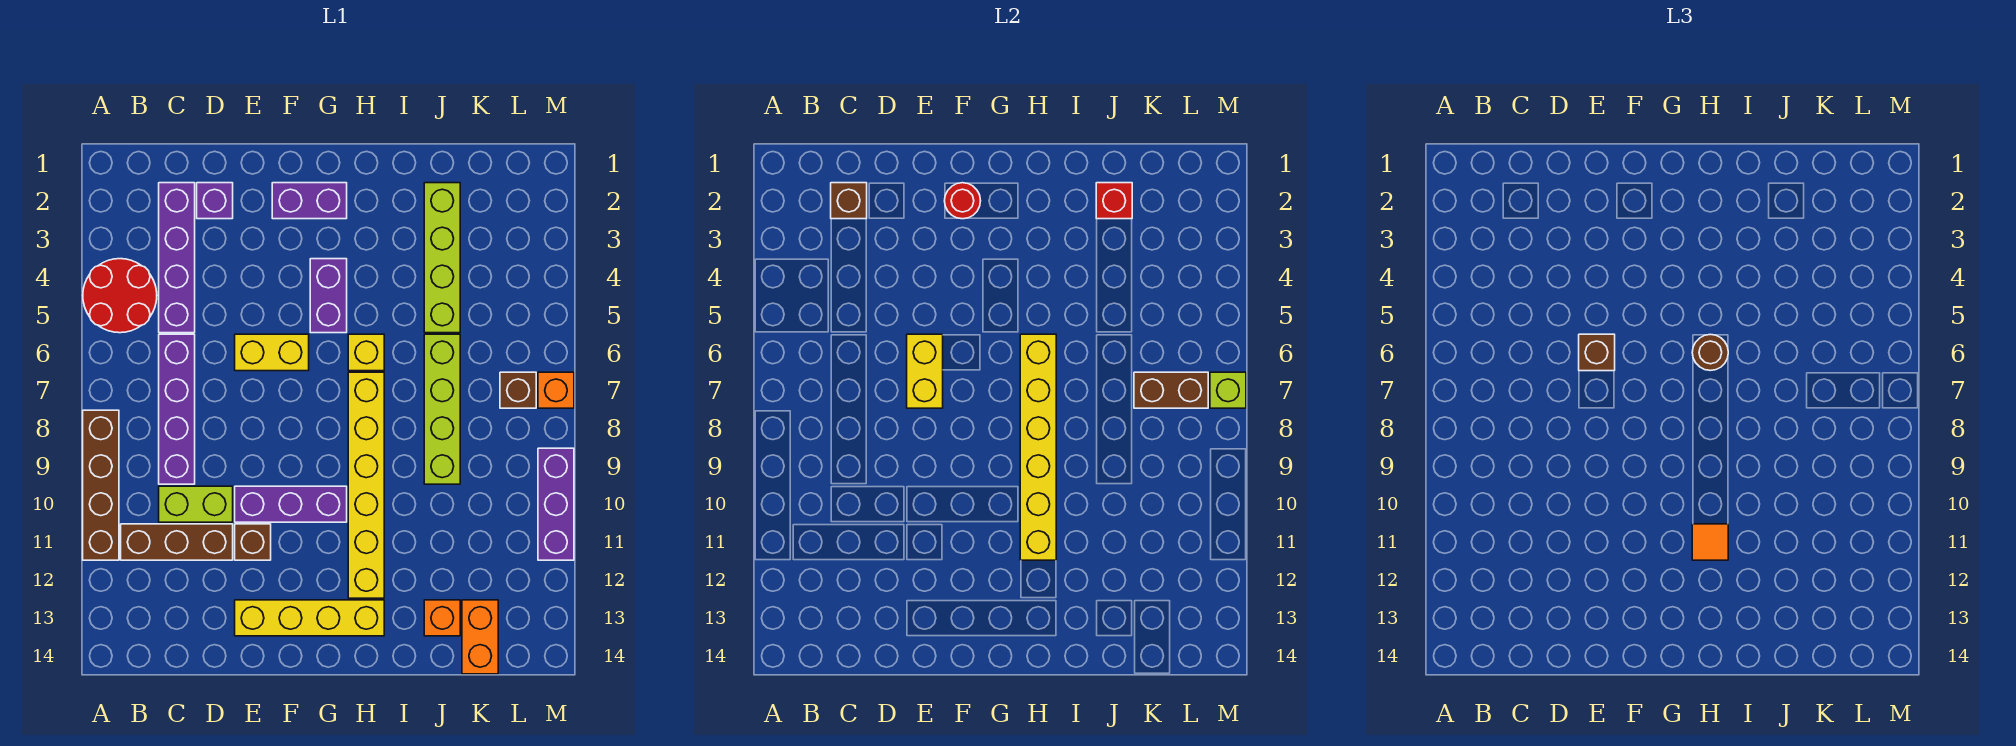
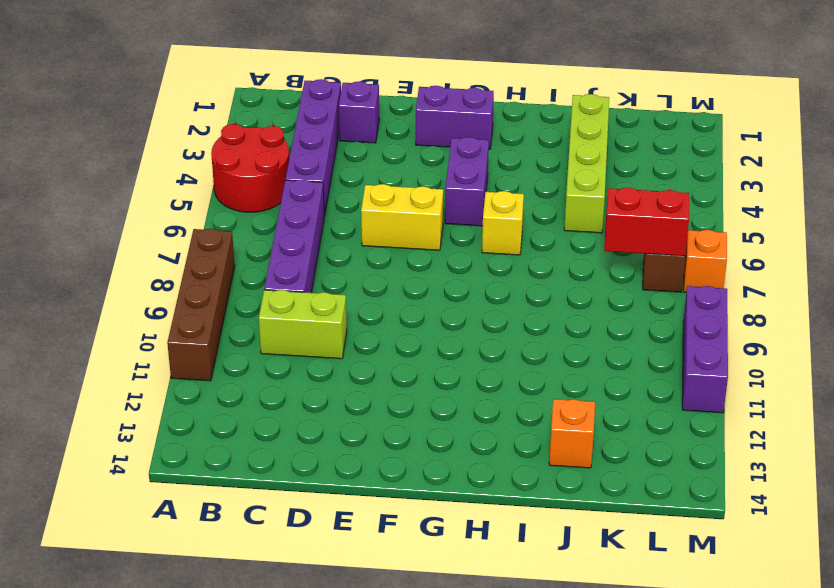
red brick K7:L7 level 2 -> brown brick K7:L7 level 2
none -> brown brick B11:D11 level 1
none -> purple brick E10:G10 level 1
none -> brown brick E11 level 1
none -> yellow brick E13:H13 level 1

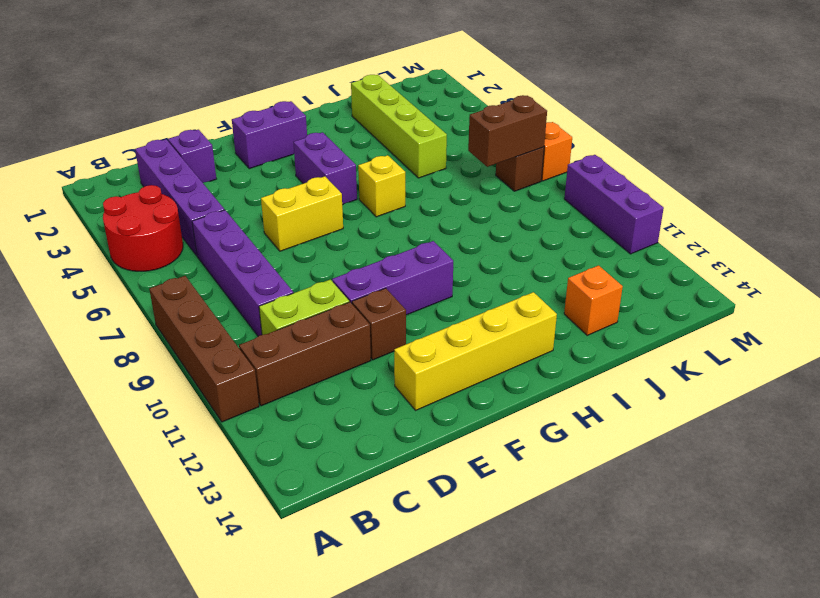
none -> yellow brick H7:H12 level 1
none -> lime brick J6:J9 level 1
none -> orange brick K13:K14 level 1
none -> brown brick C2 level 2

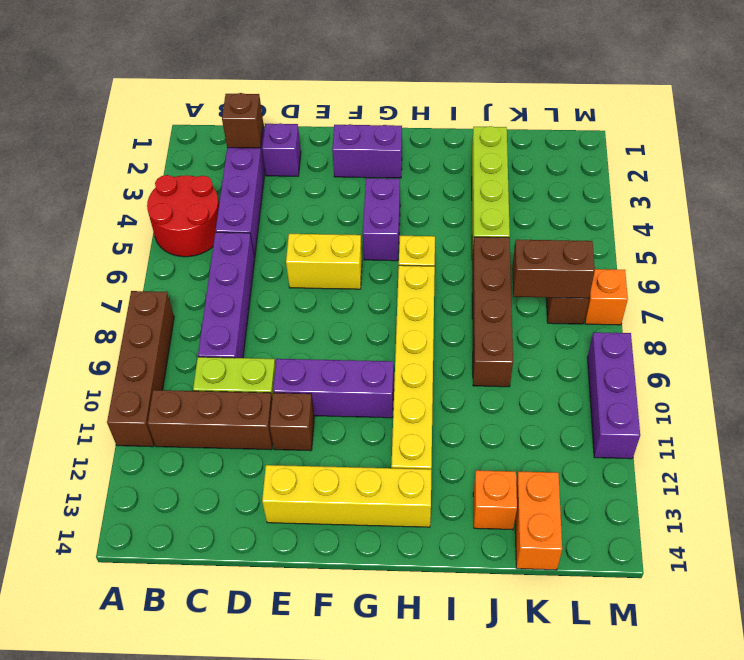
brown brick J6:J9 level 1 -> lime brick J6:J9 level 1
none -> yellow brick E6:E7 level 2
none -> red round brick F2 level 2
none -> yellow brick H6:H11 level 2
none -> red brick J2 level 2

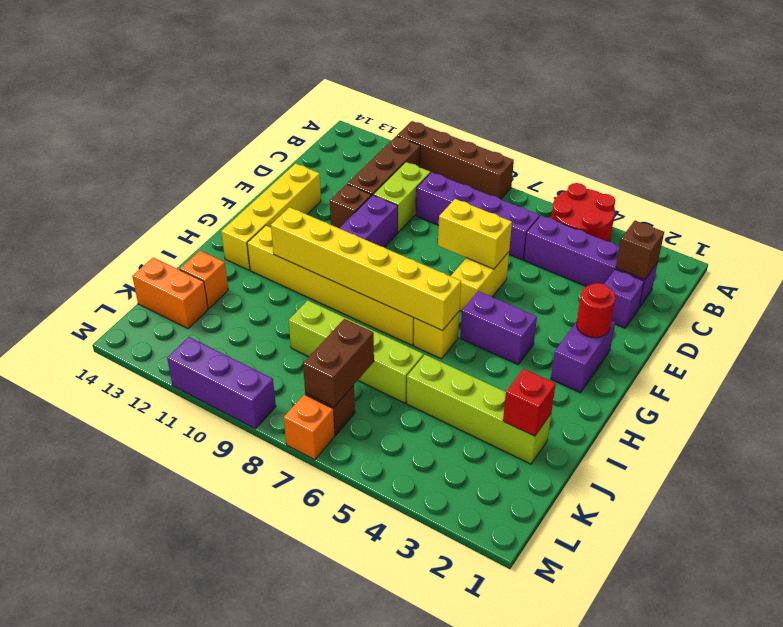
none -> lime brick M7 level 2
none -> brown brick E6 level 3
none -> brown round brick H6 level 3
none -> orange tile H11 level 3

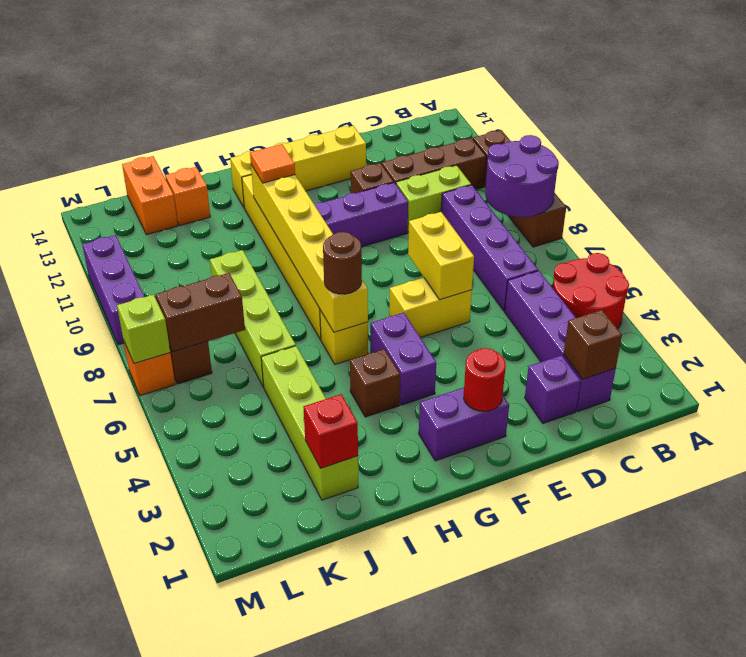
purple round brick A8:B9 level 2 -> none
brown brick H4 level 1 -> brown brick E6 level 3

